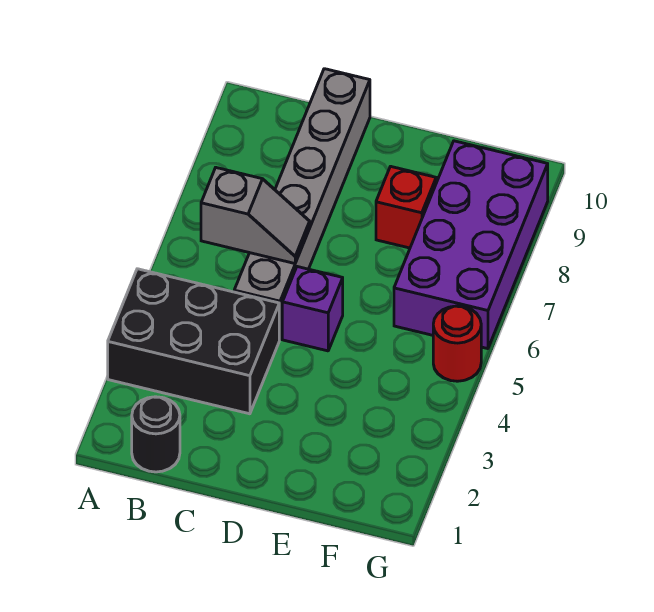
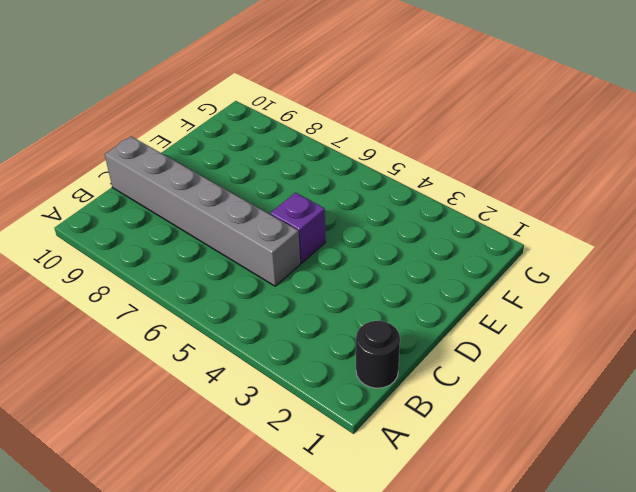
none -> black brick A3:C4 level 1
none -> red brick E8 level 1

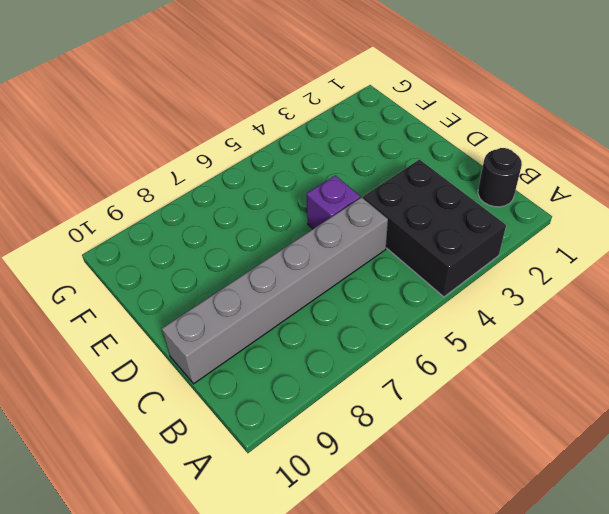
none -> red brick E8 level 1
none -> purple brick F6:G9 level 1

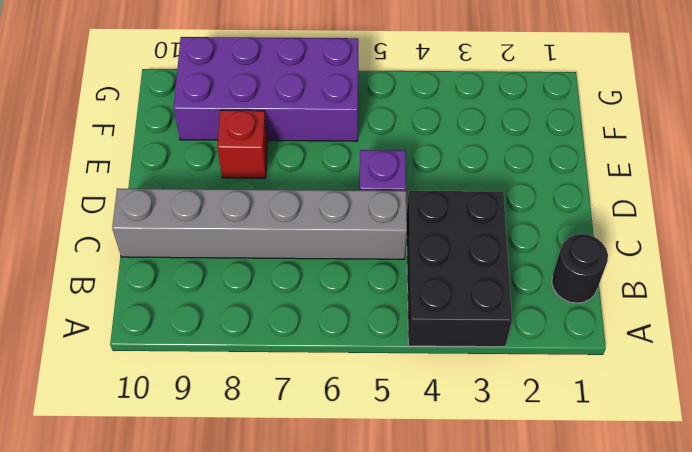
none -> red round brick G5 level 1
none -> grey slope B6:C6 level 2 top B

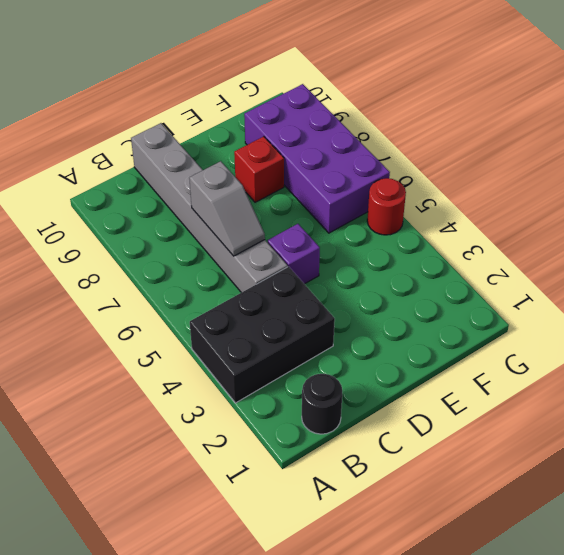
grey slope C6:C7 level 2 top 7 -> grey slope B6:C6 level 2 top B

